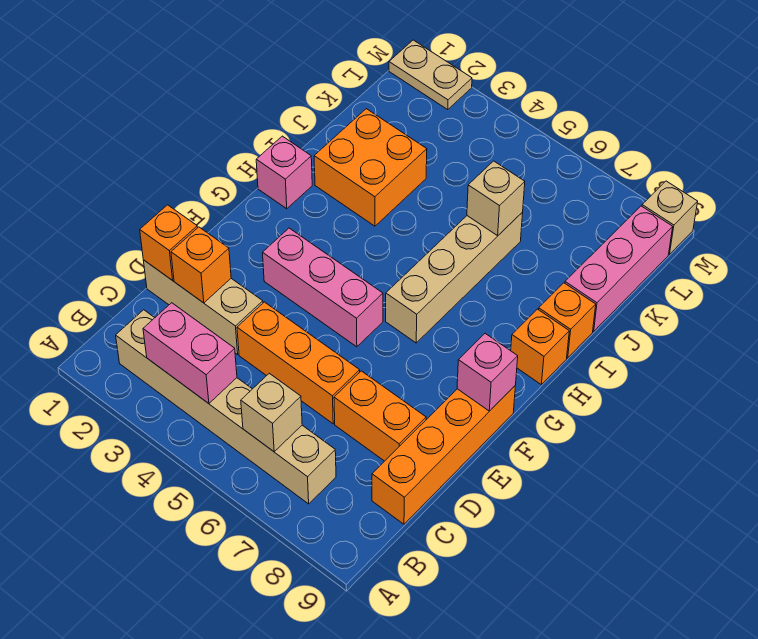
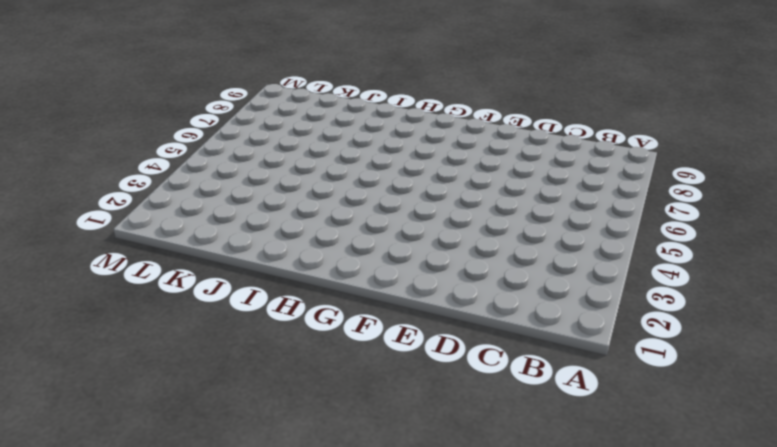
none -> tan brick B2:B7 level 1
none -> orange brick C9:F9 level 1
none -> tan brick D1:D3 level 1

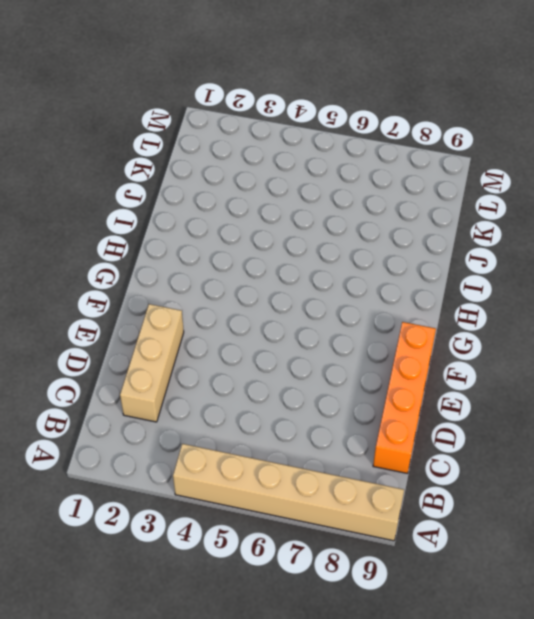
tan brick A4:A9 level 1 -> tan brick B2:B7 level 1
tan brick C2:E2 level 1 -> tan brick D1:D3 level 1
none -> orange brick D4:D6 level 1
none -> orange brick D7:D8 level 1
none -> pink brick F3:F5 level 1

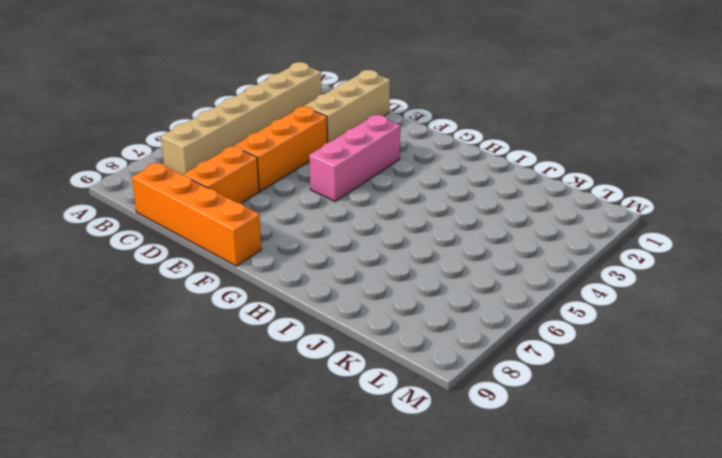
none -> tan brick G6:J6 level 1
none -> pink brick H1 level 1
none -> orange brick H9 level 1

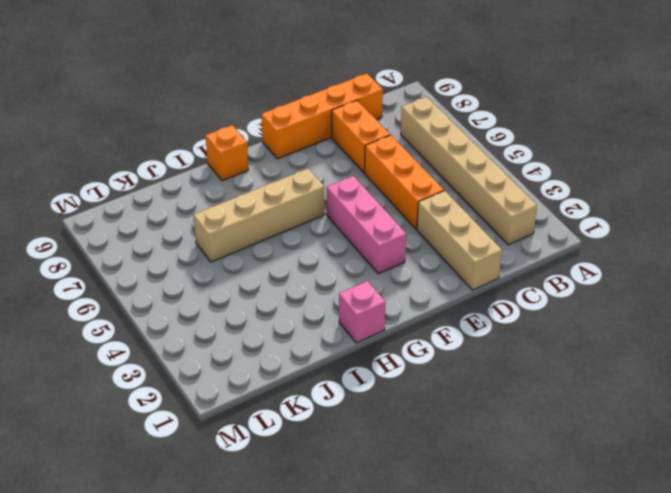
none -> orange brick I2:J3 level 1
none -> orange brick I9 level 1
none -> pink brick J9:L9 level 1

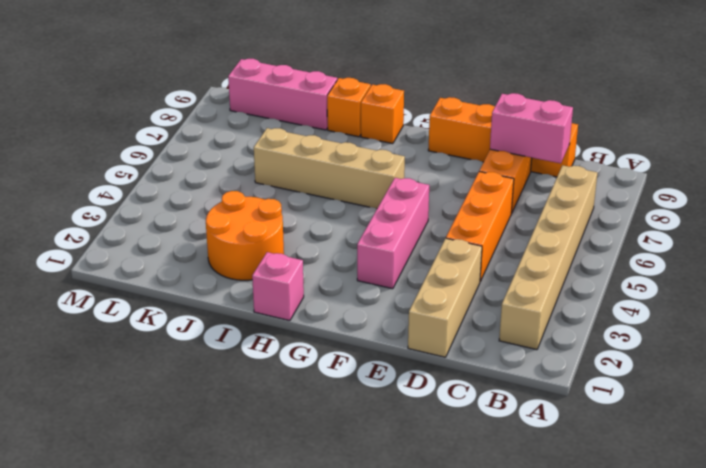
pink brick C8:D8 level 2 -> pink brick B3:B4 level 2
orange round brick I2:J3 level 1 -> orange brick I2:J3 level 1
none -> tan plate M1:M2 level 1
none -> tan brick M9 level 1
none -> tan brick B6 level 2

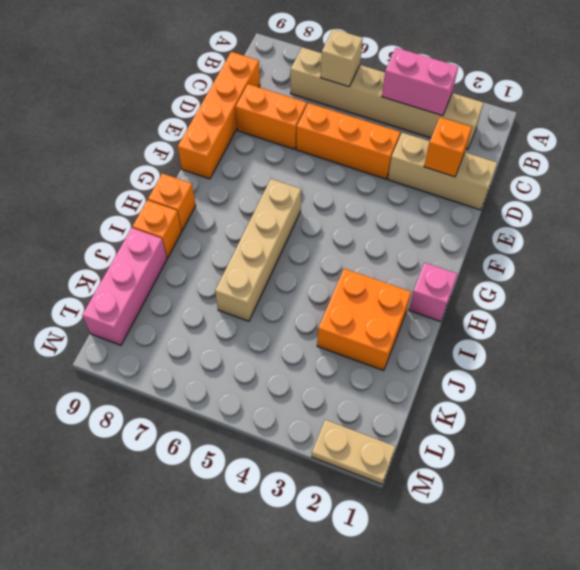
none -> pink brick F3:F5 level 1
none -> tan brick M9 level 1
none -> orange brick D1 level 2

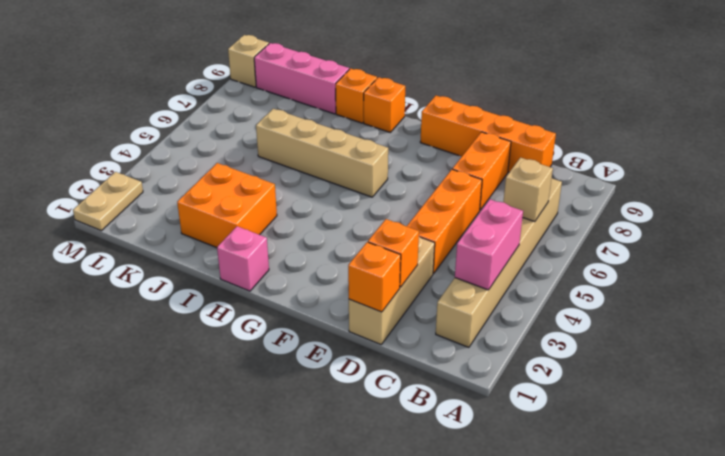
none -> pink brick F3:F5 level 1
none -> pink brick F9 level 2
none -> tan brick J6 level 2

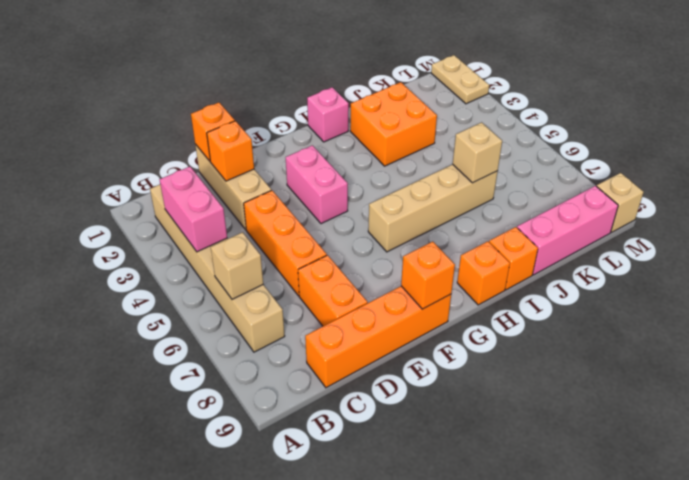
pink brick F3:F4 level 1 -> pink brick F3:F5 level 1
orange brick F9 level 2 -> pink brick F9 level 2

